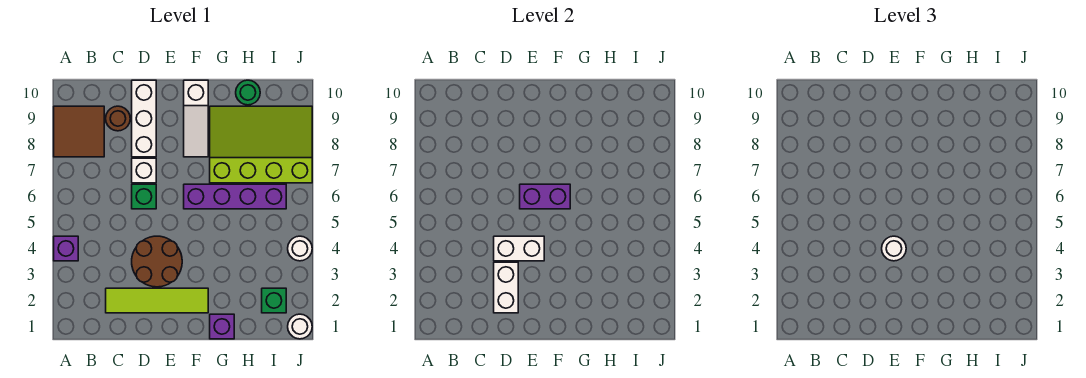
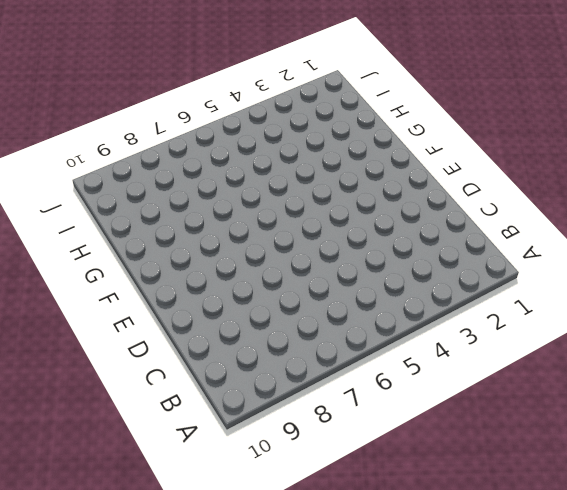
none -> purple brick A4 level 1
none -> brown tile A8:B9 level 1
none -> lime tile C2:F2 level 1

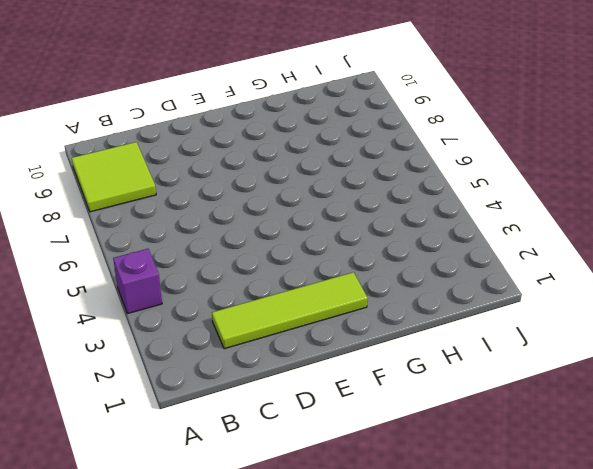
lime tile A8:B9 level 1 -> brown tile A8:B9 level 1
none -> brown round brick C9 level 1
none -> brown round brick D3:E4 level 1
none -> green brick D6 level 1

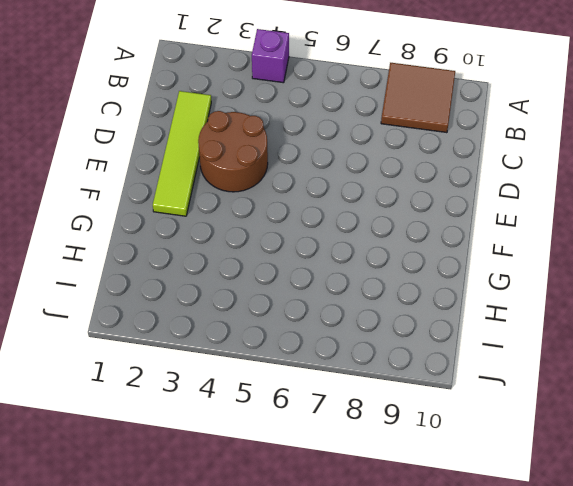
none -> brown round brick C9 level 1
none -> green brick D6 level 1
none -> white brick D7 level 1

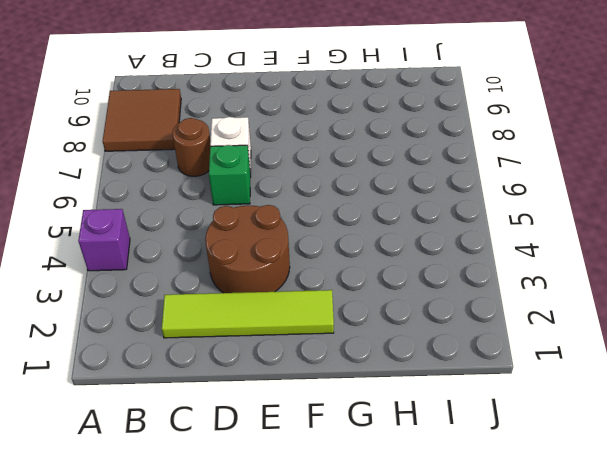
brown round brick C7 level 1 -> brown round brick C9 level 1
none -> white brick D8:D10 level 1
none -> purple brick F6:I6 level 1
none -> white slope F8:F10 level 1 top 10

